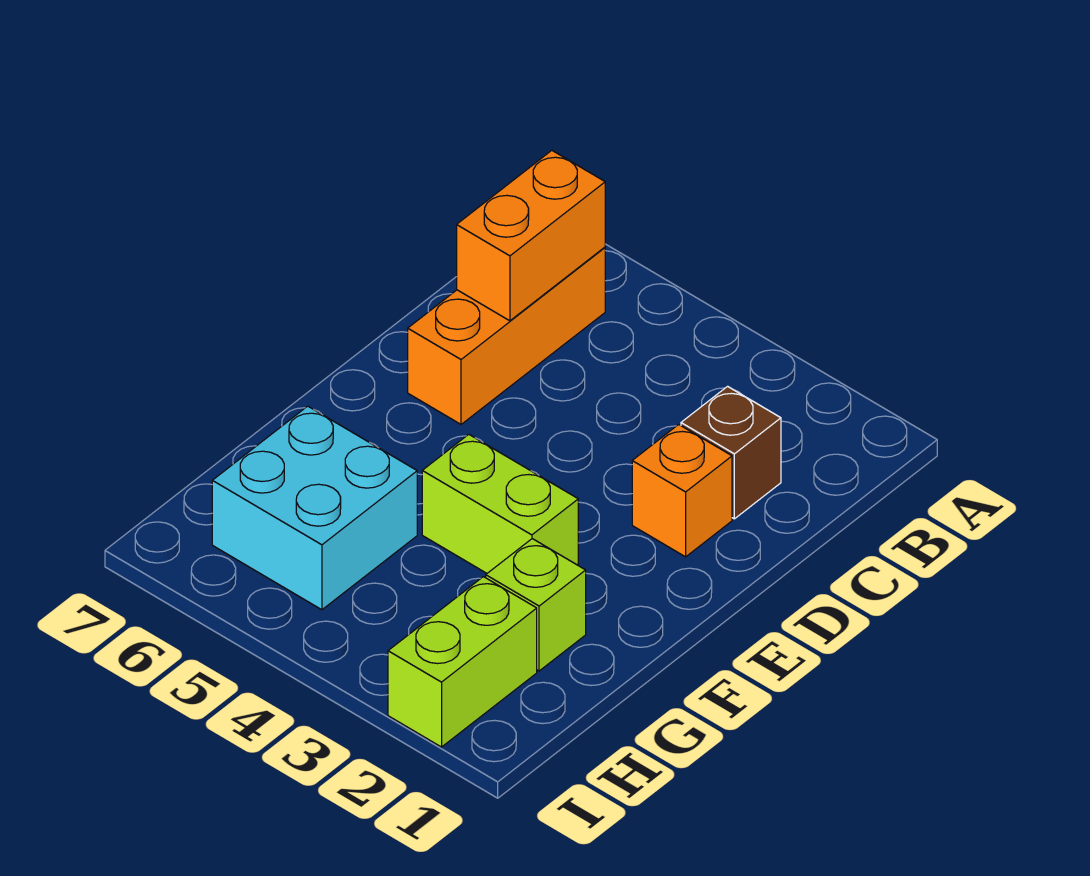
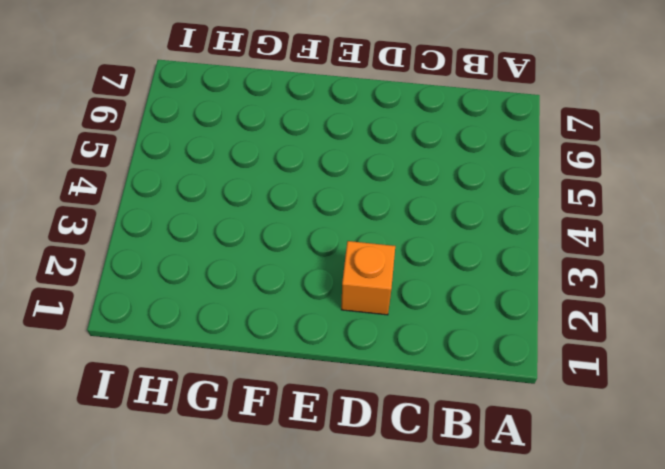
none -> orange brick B6:D6 level 1
none -> brown brick C2 level 1

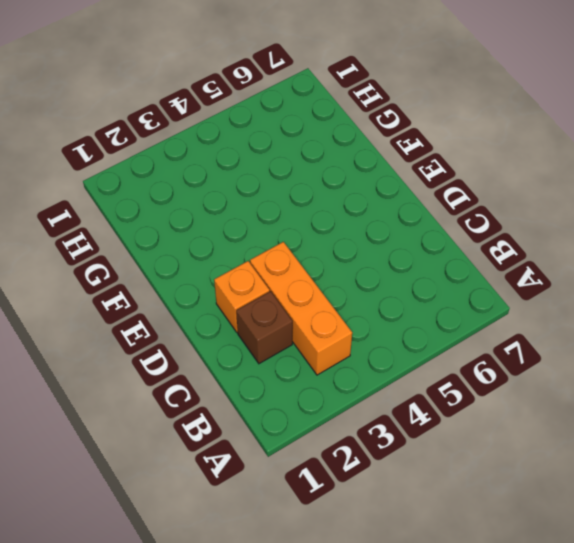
orange brick B3:D3 level 1 -> orange brick B6:D6 level 1
none -> lime brick F3:F4 level 1
none -> lime brick G2 level 1

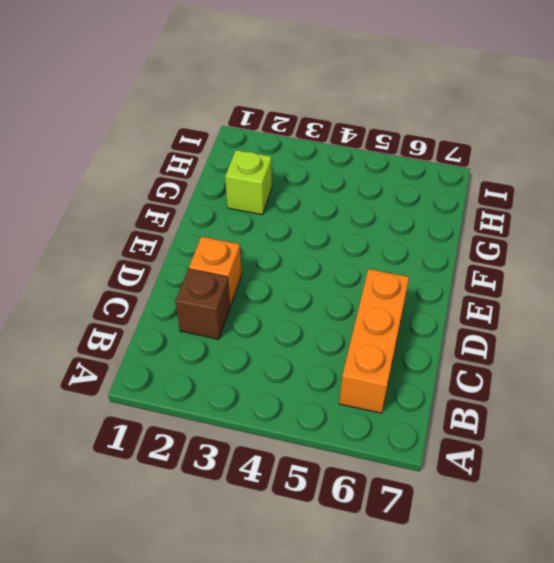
none -> lime brick F3:F4 level 1
none -> cyan brick G5:H6 level 1

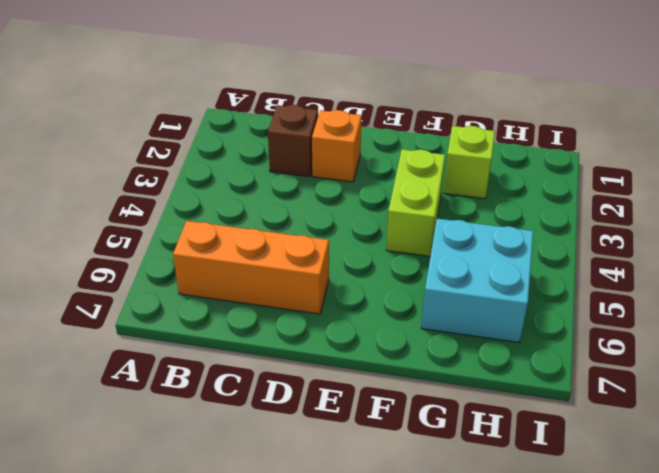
none -> lime brick H2:I2 level 1
none -> orange brick B6:C6 level 2

